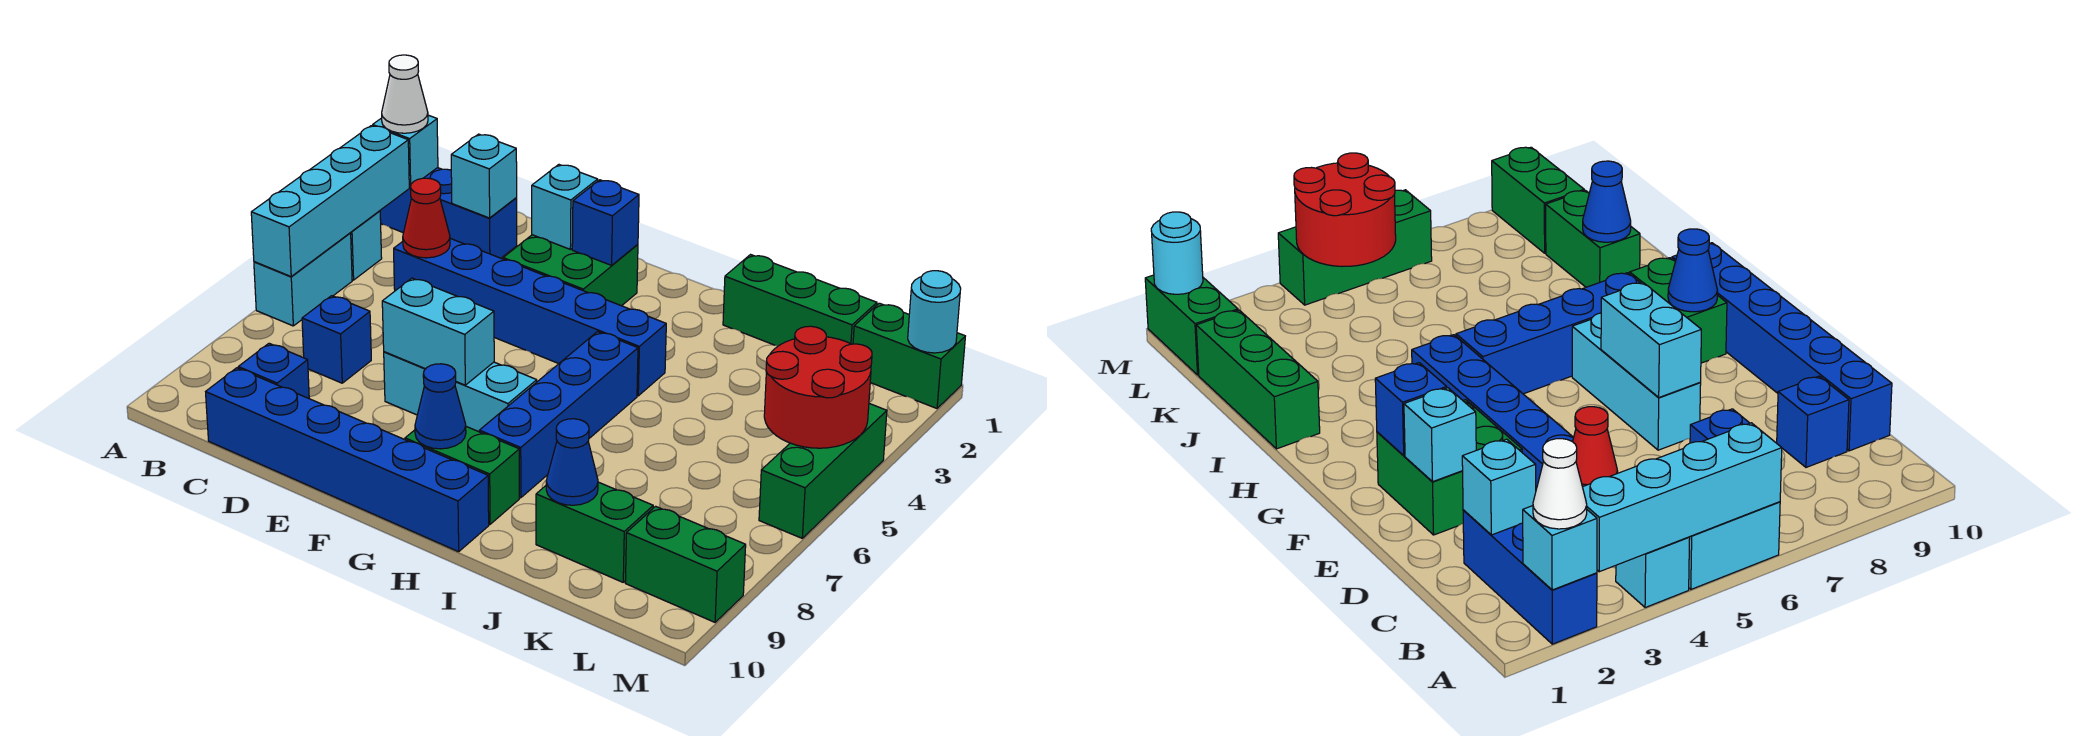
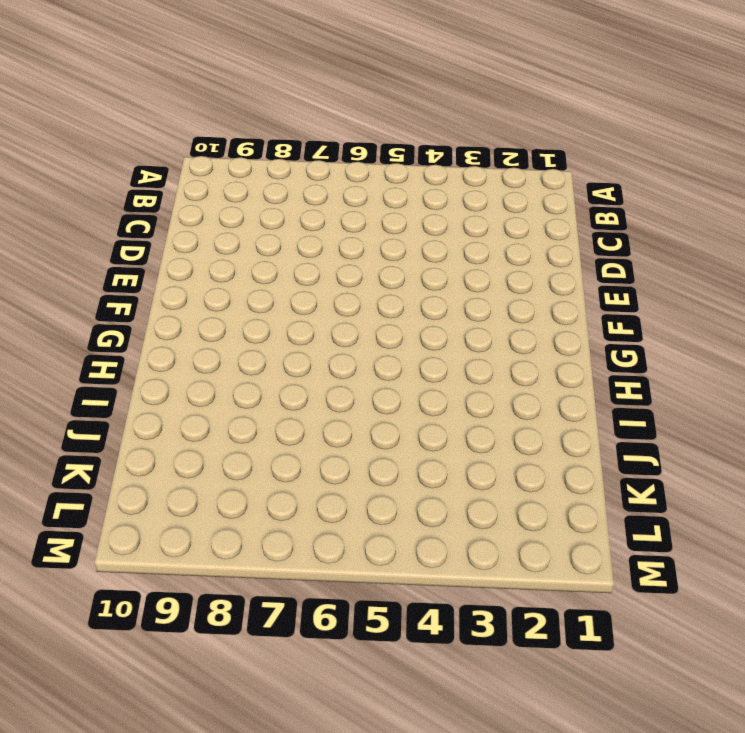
none -> blue brick A2:C2 level 1
none -> cyan brick A4 level 1
none -> cyan brick A5:A6 level 1

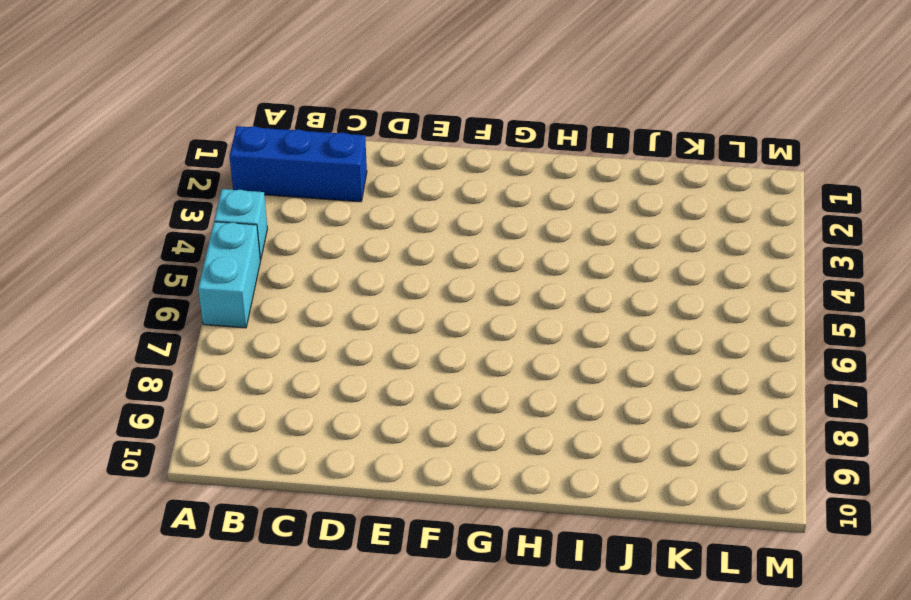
none -> blue brick C4:H4 level 1
none -> blue brick C7 level 1
none -> blue brick C9 level 1

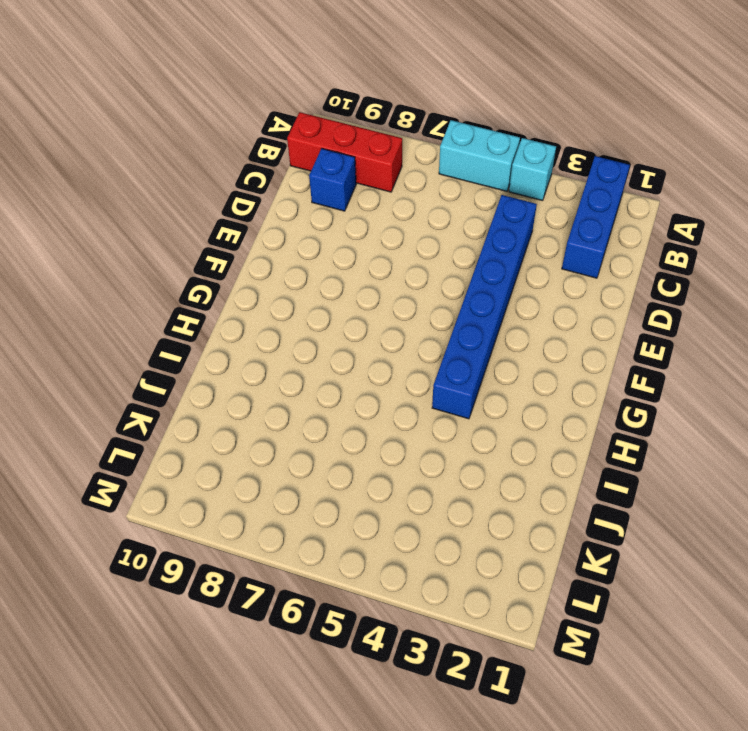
red brick B8:B10 level 1 -> none
none -> blue brick C7 level 1
none -> blue brick C10:H10 level 1
none -> green brick E2:F3 level 1

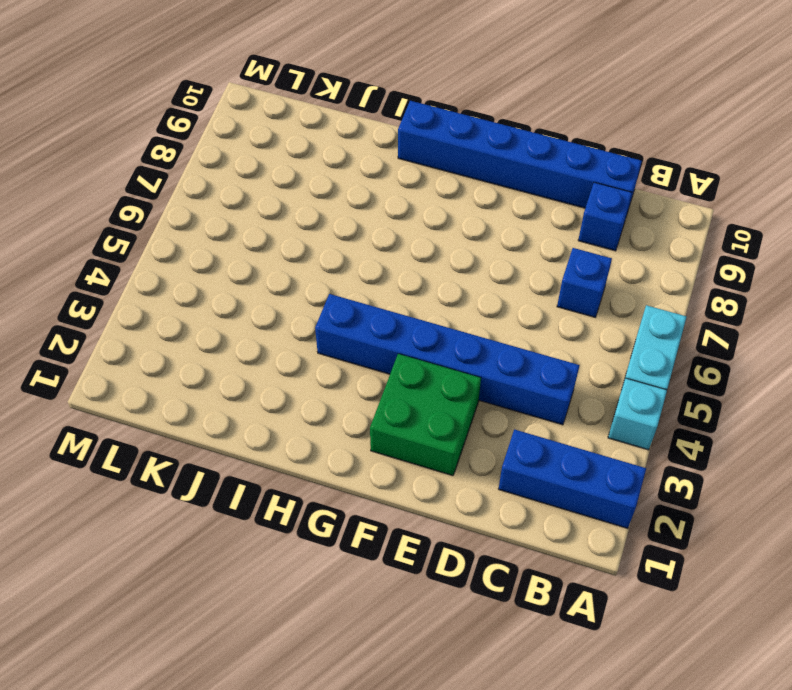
none -> cyan brick E7:G7 level 1
none -> green brick G9:H9 level 1
none -> blue brick H5:H8 level 1

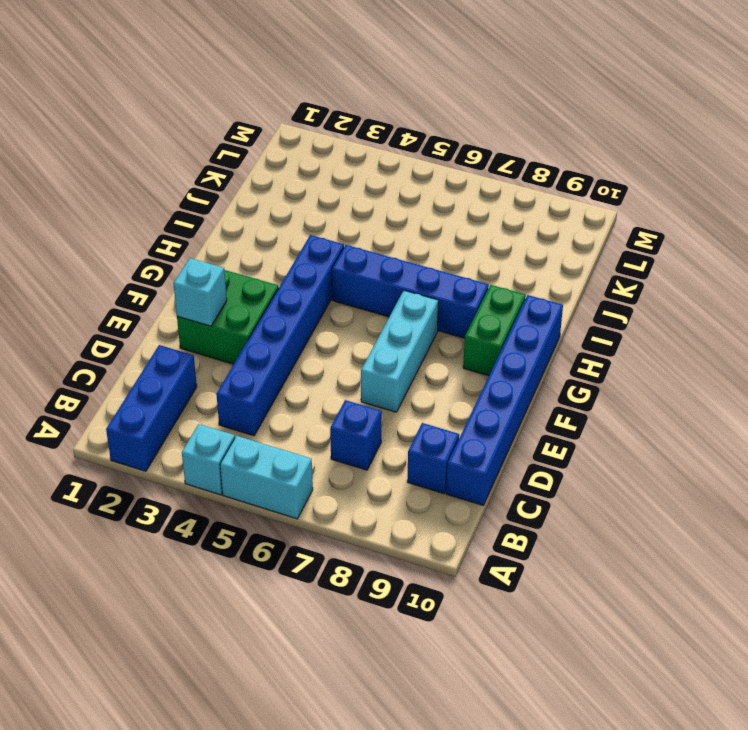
none -> green brick I1:K1 level 1
none -> green brick J9:K9 level 1
none -> green brick L1:M1 level 1

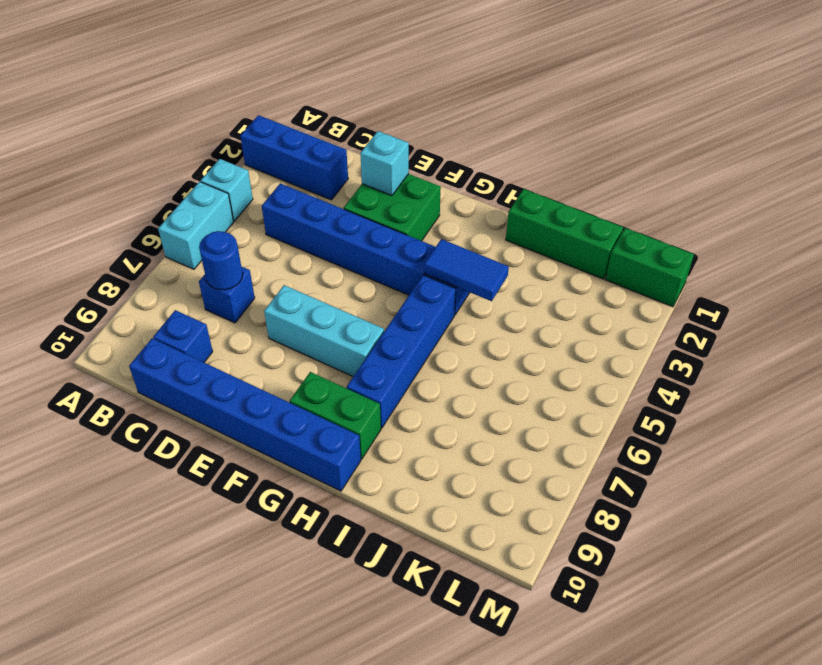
blue round brick C7 level 2 -> none
blue tile H4:I4 level 2 -> none
none -> green brick J9:K9 level 1
none -> green brick L9:M9 level 1
none -> green brick M4:M6 level 1

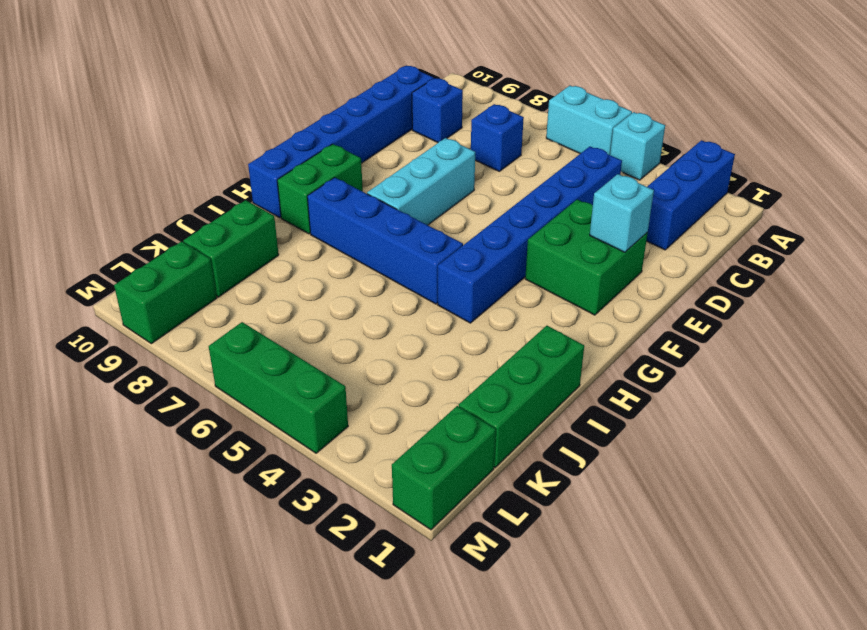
none -> cyan brick A2 level 2
none -> cyan brick A3:A6 level 2
none -> cyan brick C2 level 2

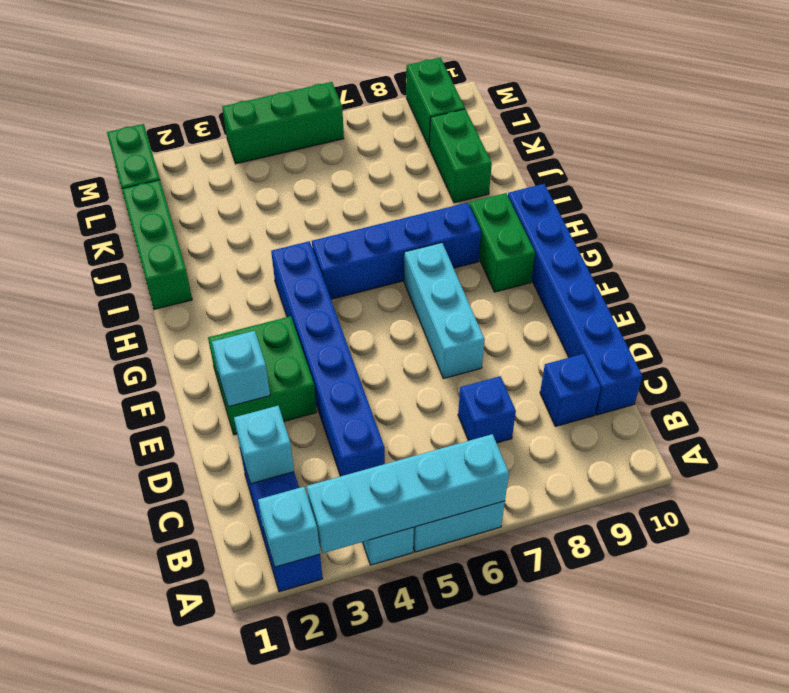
none -> red cone C4 level 2
none -> cyan brick E7:F7 level 2
none -> blue brick F2 level 2

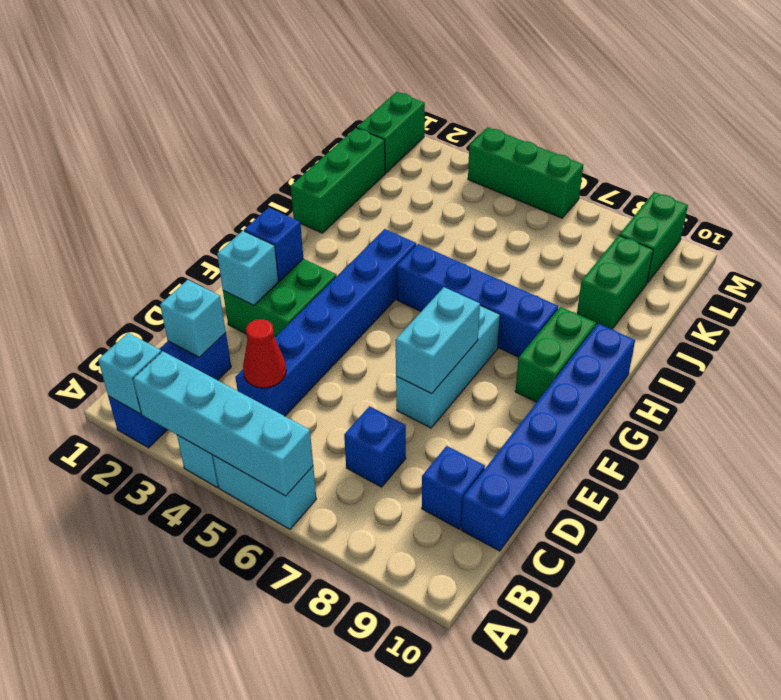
none -> blue cone G9 level 2
none -> blue cone J9 level 2
none -> red round brick L4:M5 level 2

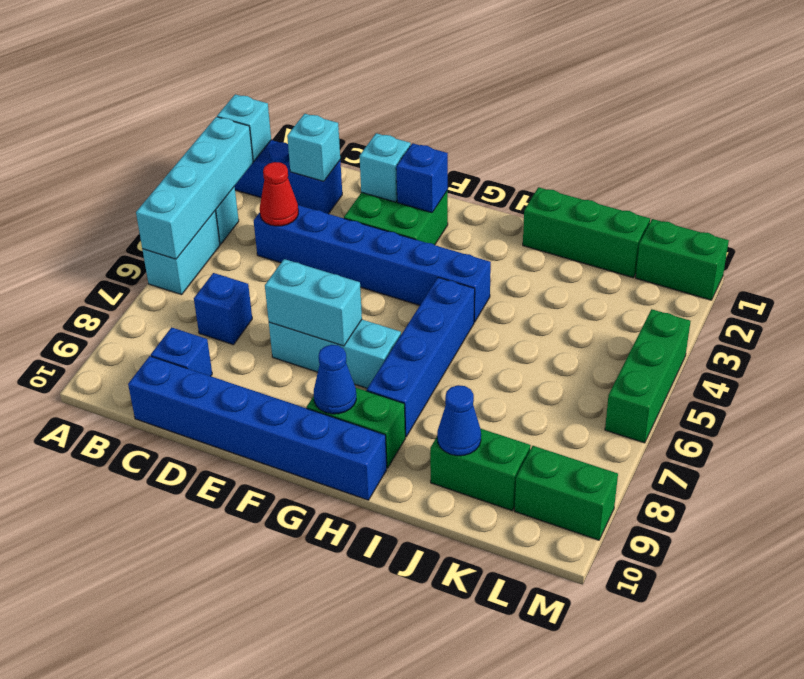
none -> red round brick L4:M5 level 2
none -> cyan round brick M1 level 2
none -> white cone A2 level 3

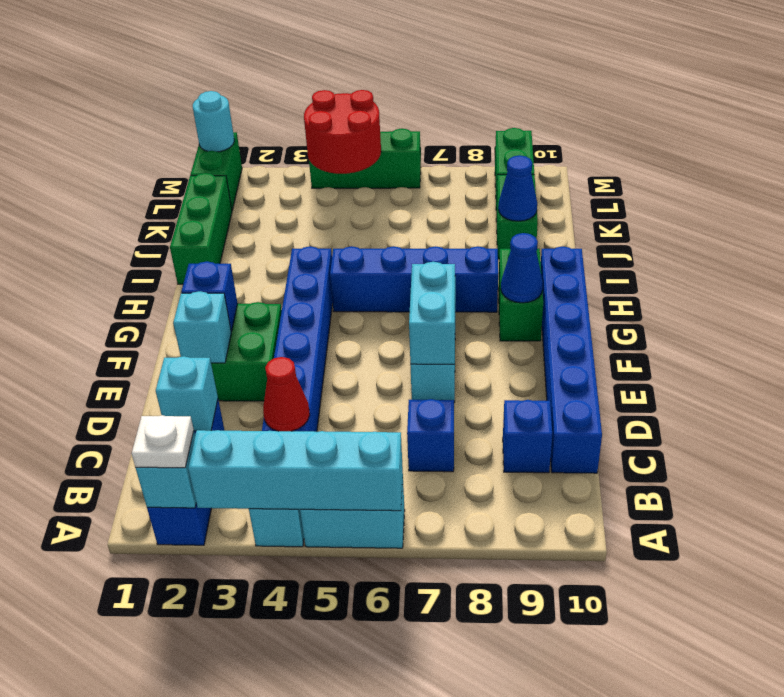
white plate A2 level 3 -> white cone A2 level 3

